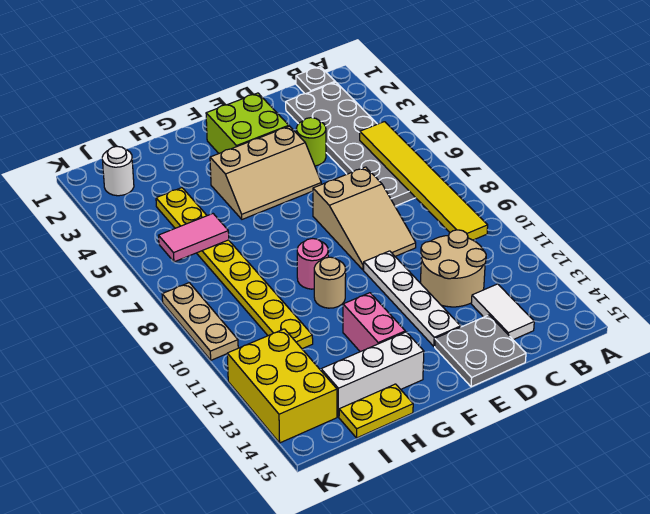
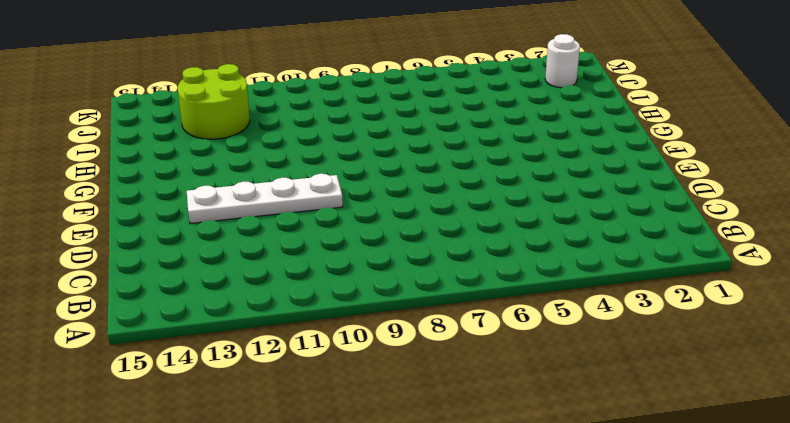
lime round brick I12:J13 level 1 -> yellow brick J12:K14 level 1
none -> grey plate B1 level 1
none -> grey plate B2:C7 level 1
none -> tan round brick C11:D12 level 1

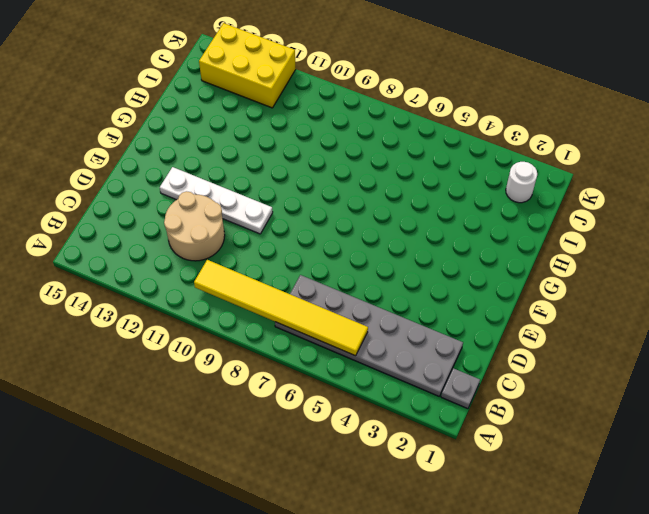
none -> white tile C13:C14 level 1
none -> lime round brick D4 level 1
none -> tan slope D7:E9 level 1 top 7

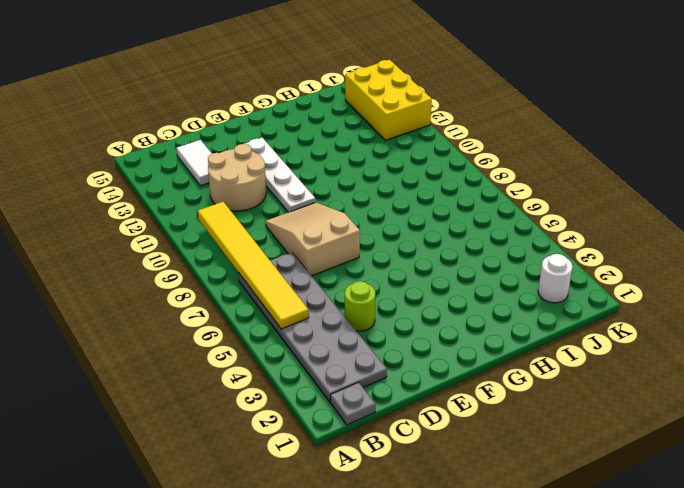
none -> grey plate D14:E15 level 1
none -> lime brick E2:F3 level 1
none -> tan slope E4:G5 level 1 top 4

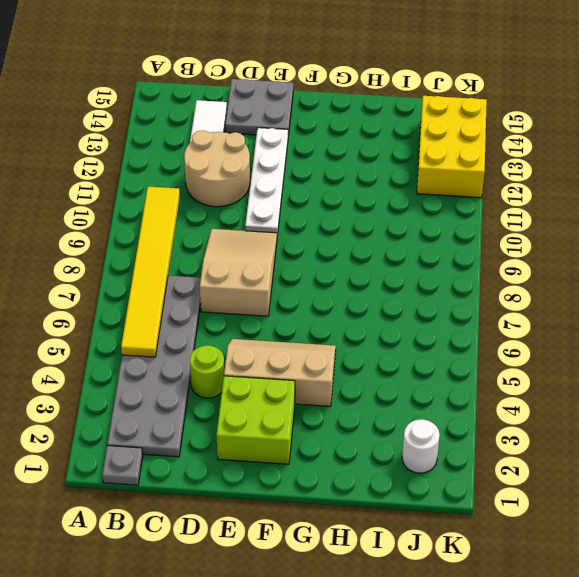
none -> pink round brick G9 level 1
none -> tan round brick G10 level 1
none -> pink brick G12:G13 level 1

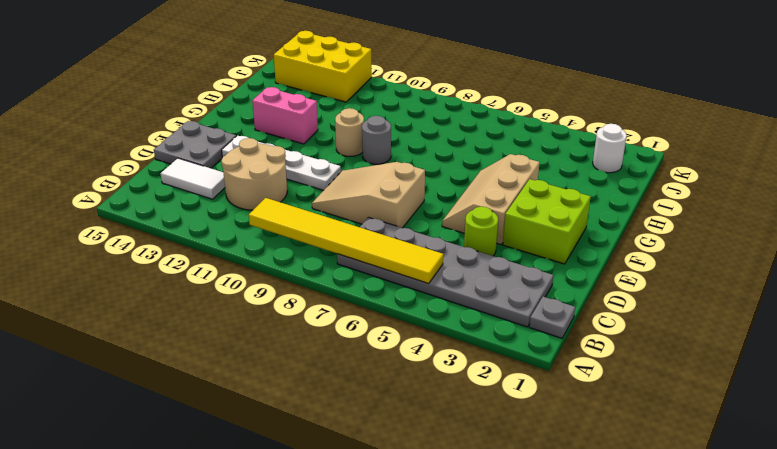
grey round brick G9 level 1 -> pink round brick G9 level 1
none -> white brick G14:I14 level 1
none -> yellow plate H15:I15 level 1
none -> yellow plate I4:I11 level 1

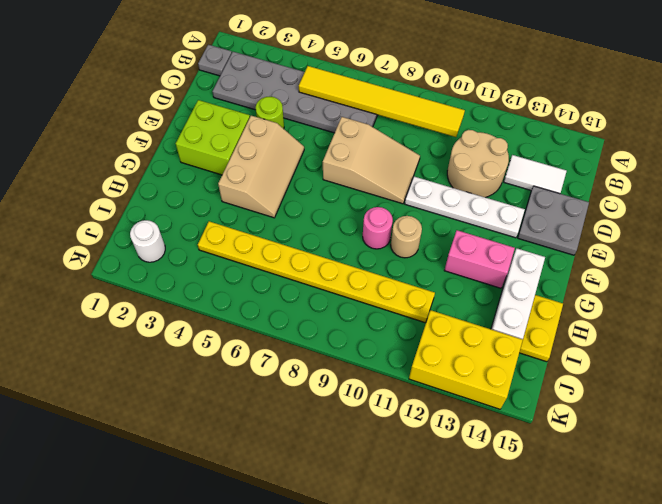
none -> tan plate K8:K10 level 1
none -> pink tile I6:J6 level 2

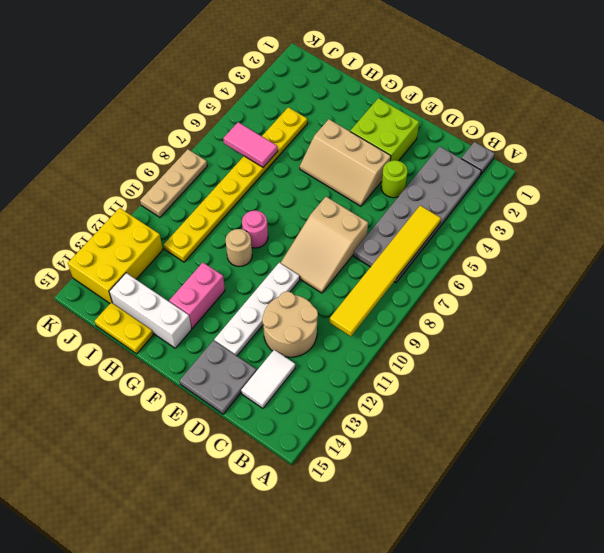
none -> white round brick J2 level 1

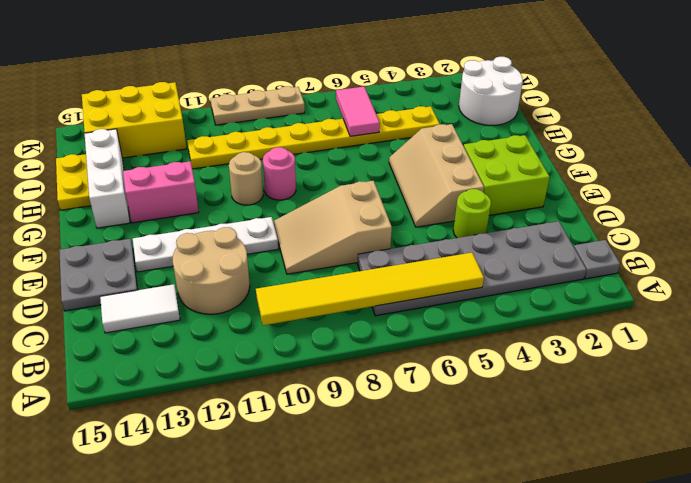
white round brick I1:J2 level 1 -> white round brick J2 level 1

